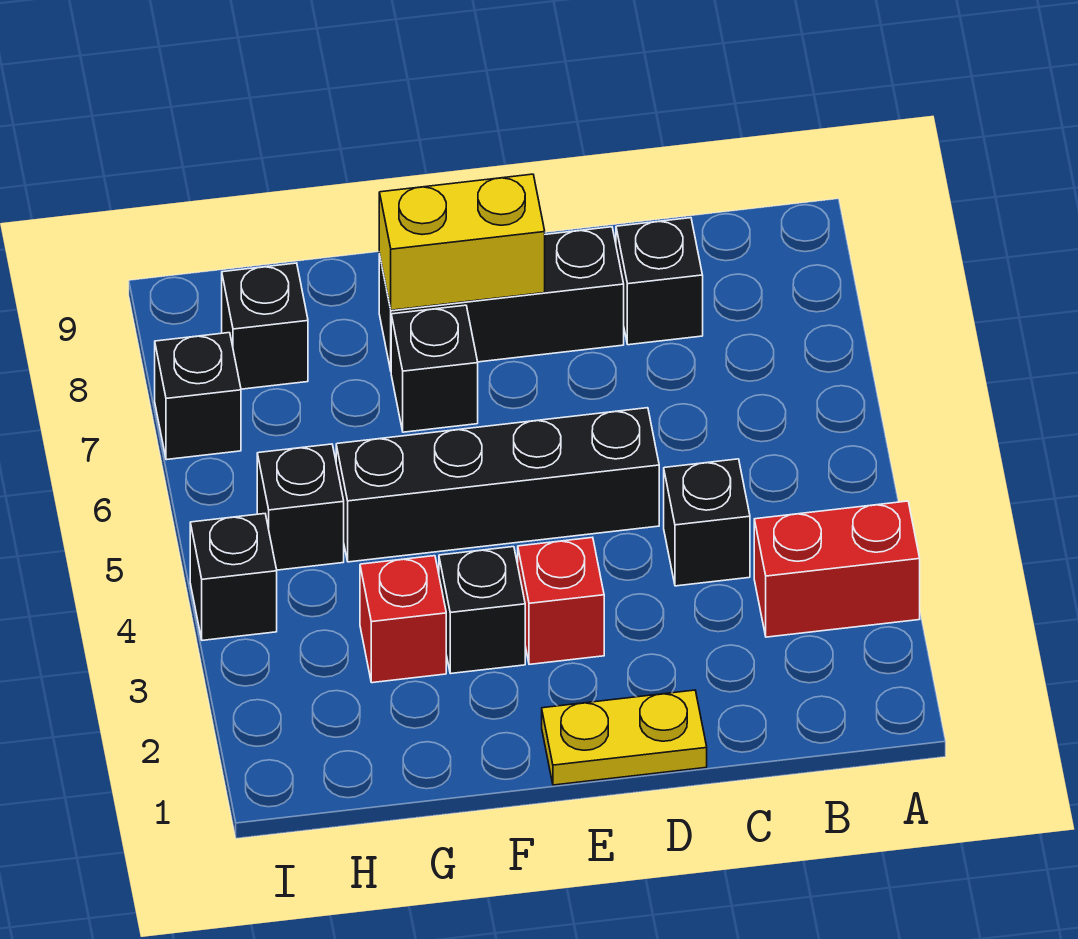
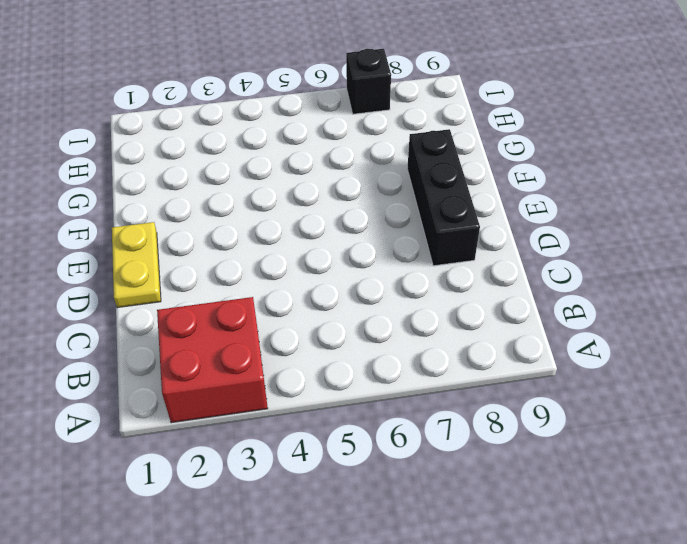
red brick A2:B3 level 1 -> red brick A3:B3 level 1
none -> black brick C4 level 1
none -> black brick C8 level 1
none -> black brick D5:G5 level 1

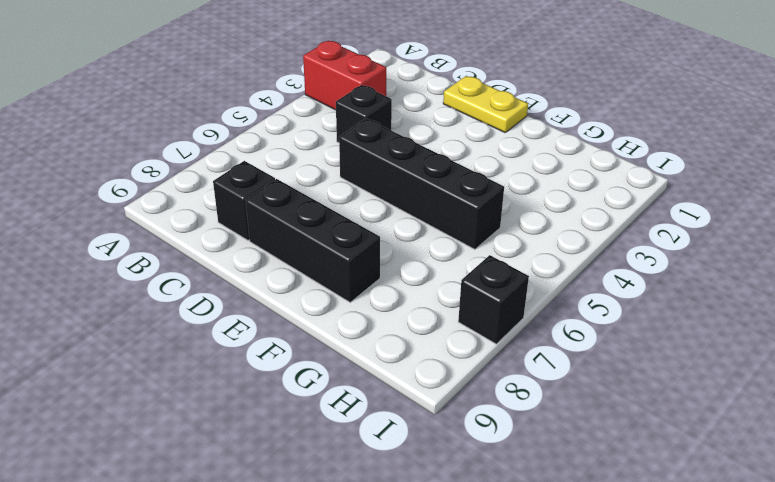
none -> red brick E3 level 1
none -> black brick F3 level 1
none -> black brick F7 level 1

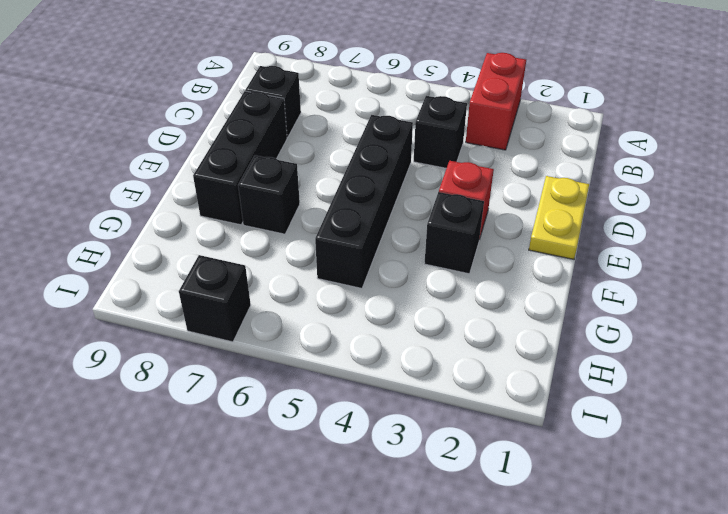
none -> red brick G3 level 1
none -> black brick H5 level 1
none -> black brick H8 level 1

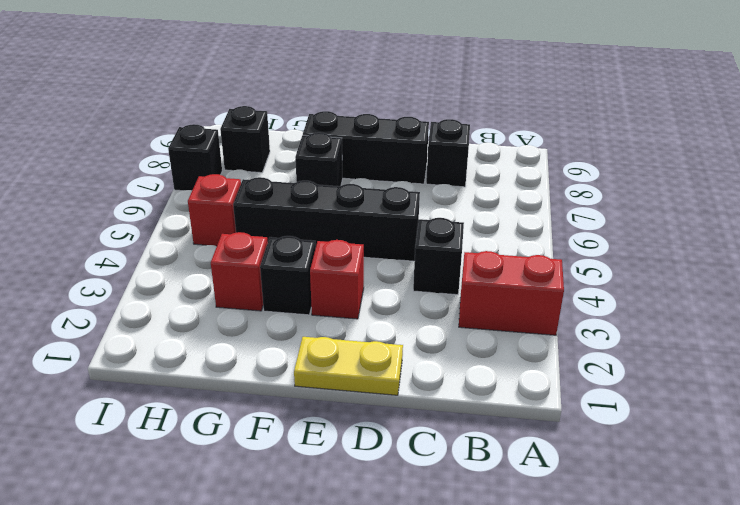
red brick H5 level 1 -> black brick H5 level 1
none -> black brick I4 level 1
none -> yellow brick E8:F8 level 2

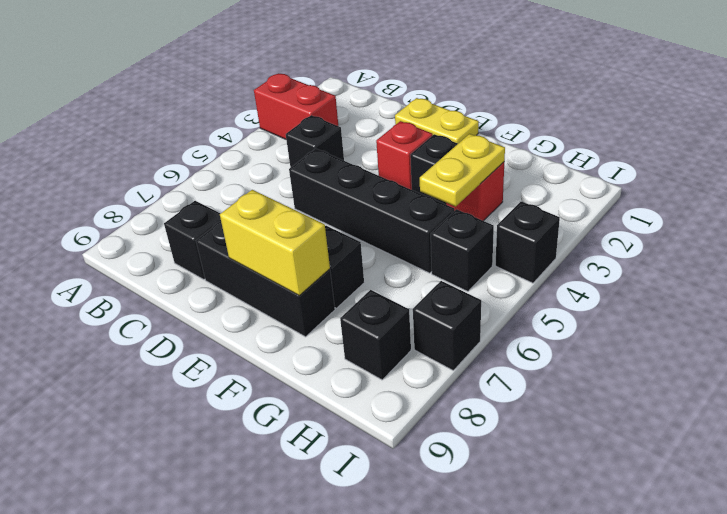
yellow plate G3:G4 level 2 -> none

